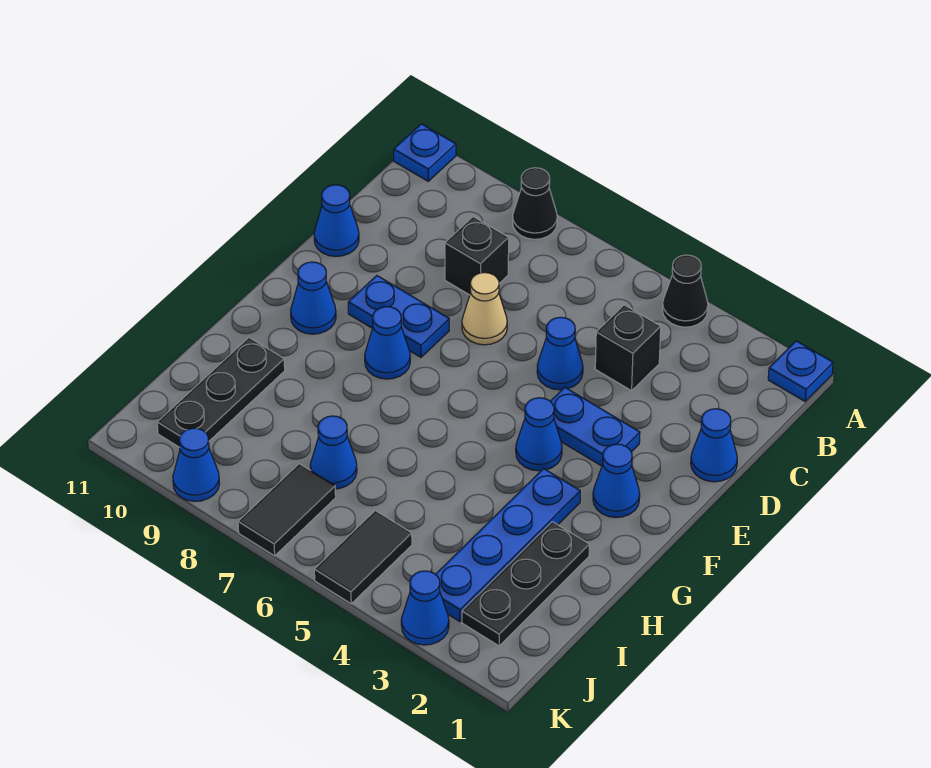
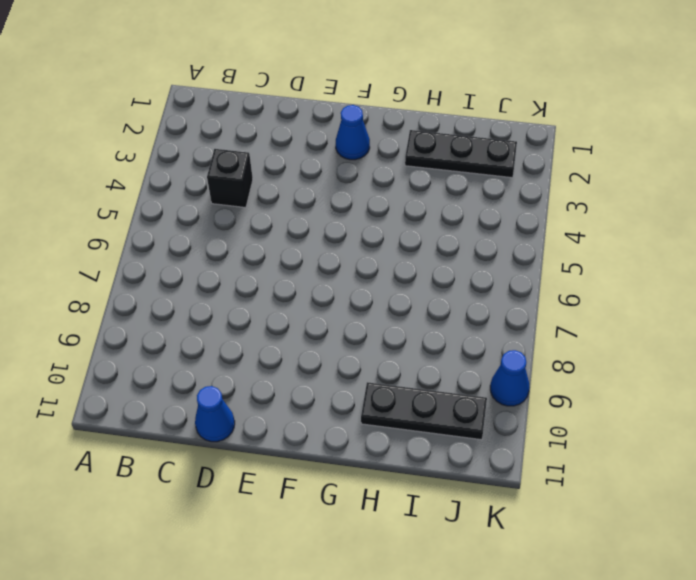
none -> blue plate A1 level 1
none -> black cone A4 level 1
none -> black cone A8 level 1

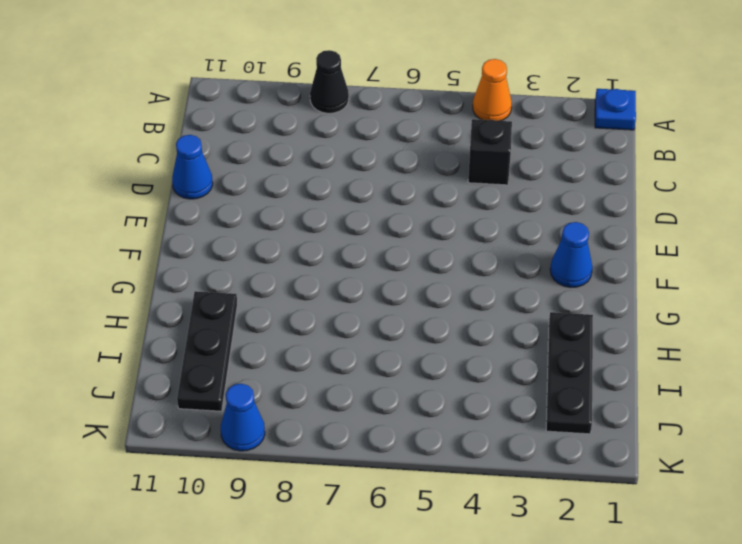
orange cone A4 level 1 -> black cone A4 level 1
none -> blue plate A11 level 1
none -> black brick C8 level 1
none -> blue cone D1 level 1

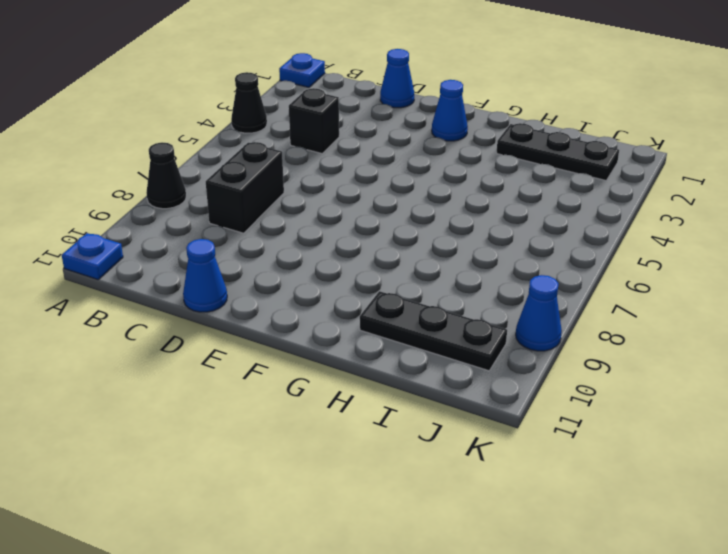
black brick C7:C8 level 1 -> black brick C8 level 1
none -> blue cone D5 level 1
none -> tan cone D7 level 1
none -> blue plate E3:E4 level 1

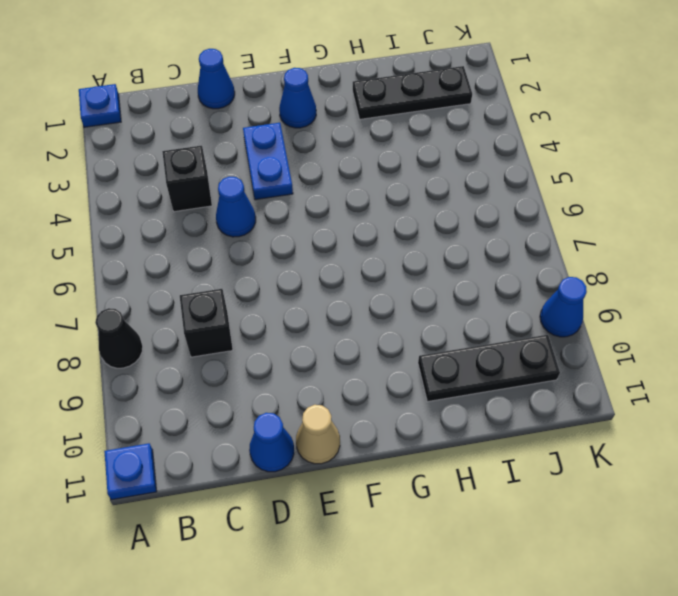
tan cone E11 level 1 -> tan cone D7 level 1
none -> black cone A4 level 1
none -> blue plate E8:E9 level 1
none -> blue cone F4 level 1

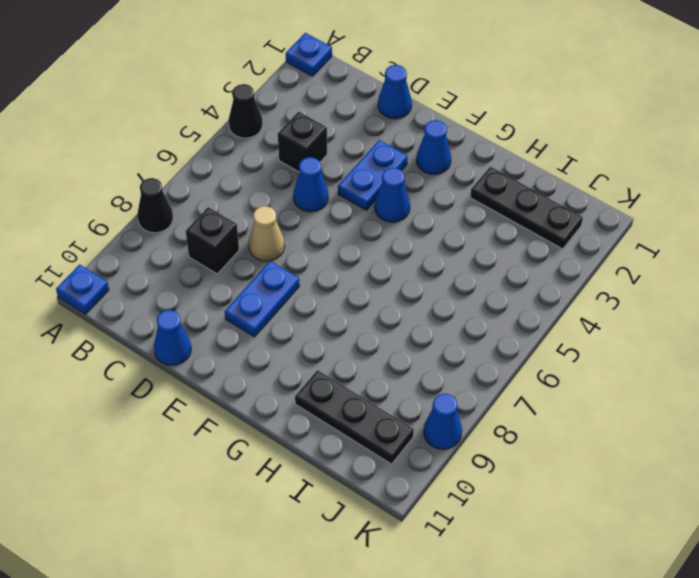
none -> blue cone F8 level 1
none -> blue cone F10 level 1
none -> blue plate G3:J3 level 1

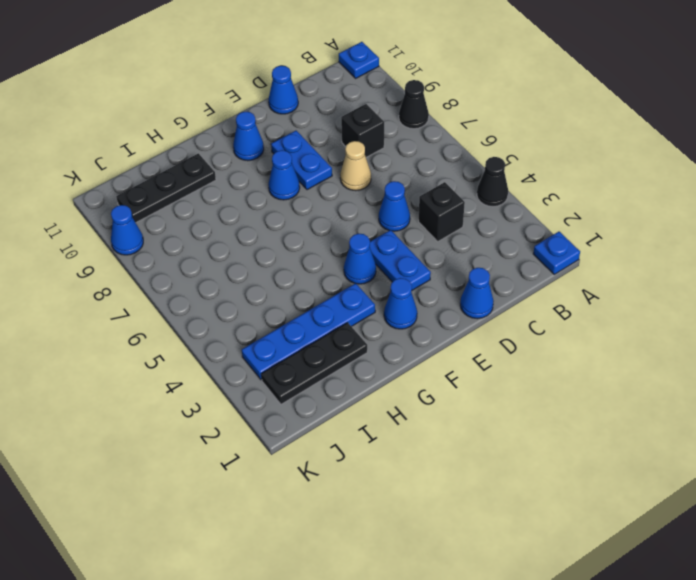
none -> blue cone I7 level 1
none -> black tile J5:K5 level 1
none -> black tile J7:K7 level 1

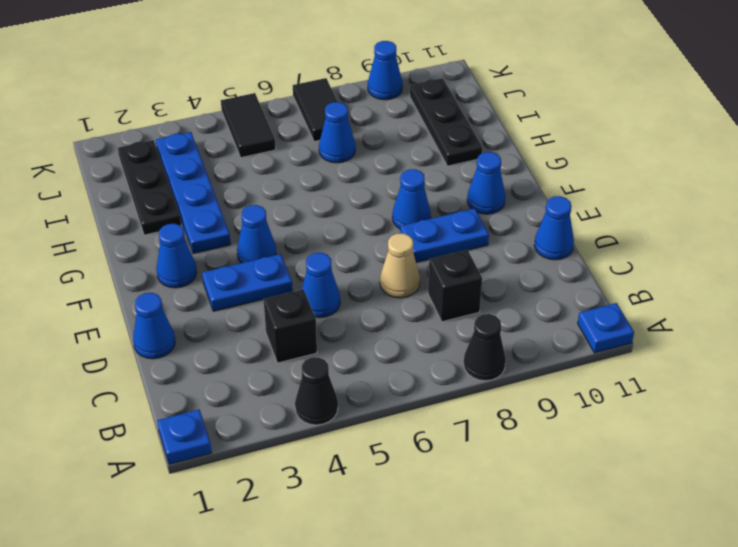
none -> blue cone K3 level 1

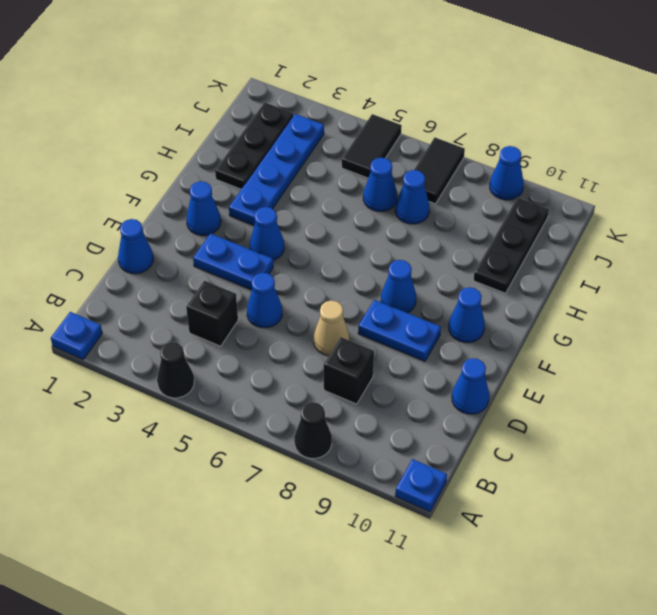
blue cone I6 level 1 -> blue cone K3 level 1

